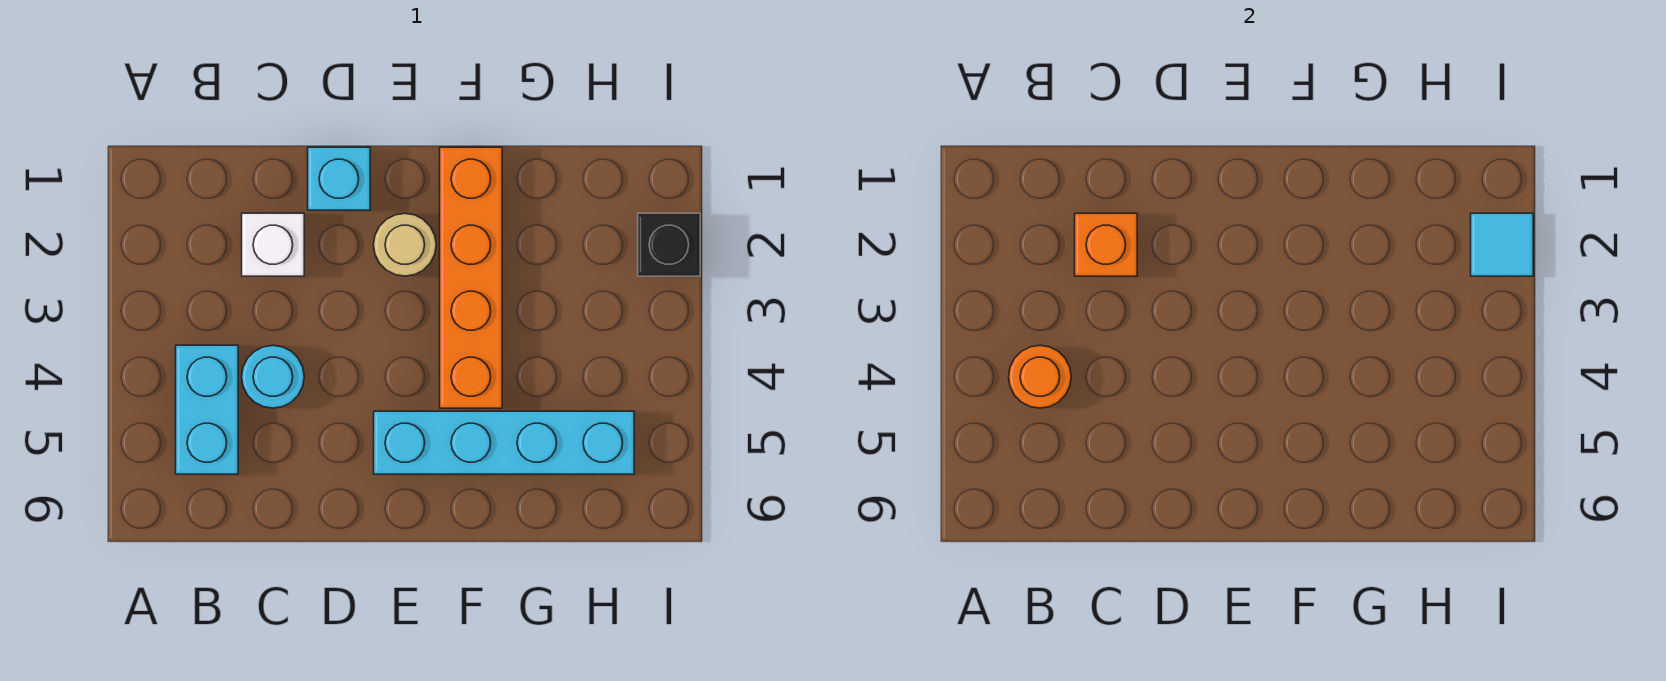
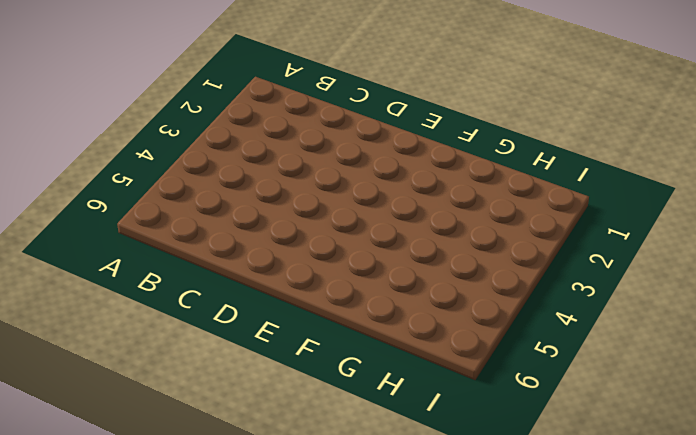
none -> cyan brick B4:B5 level 1
none -> white brick C2 level 1

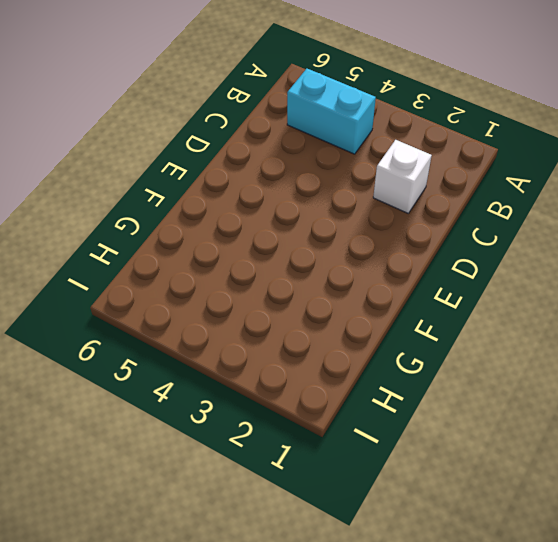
none -> cyan round brick C4 level 1
none -> cyan brick D1 level 1

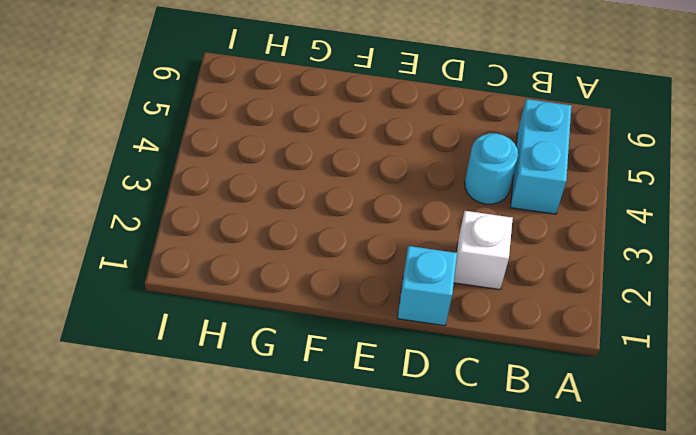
none -> tan round brick E2 level 1
none -> cyan brick E5:H5 level 1

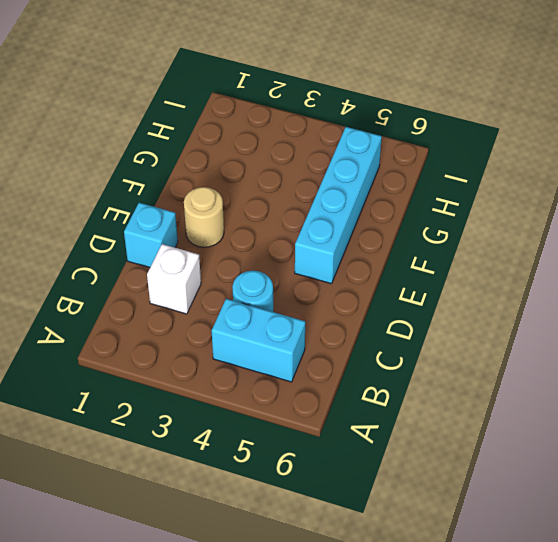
none -> orange brick F1:F4 level 1
none -> black brick I2 level 1

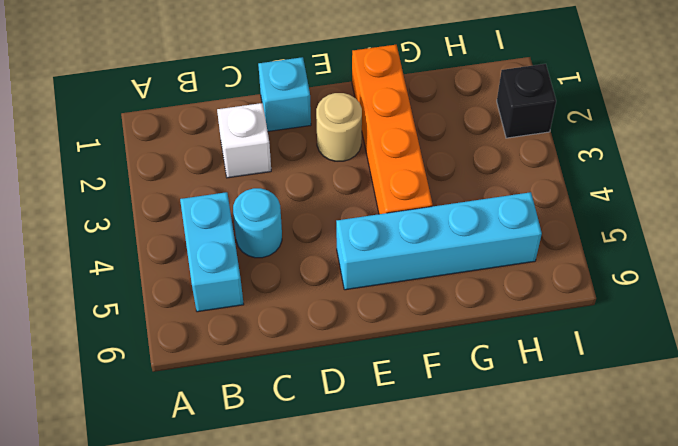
none -> orange round brick B4 level 2
none -> orange brick C2 level 2

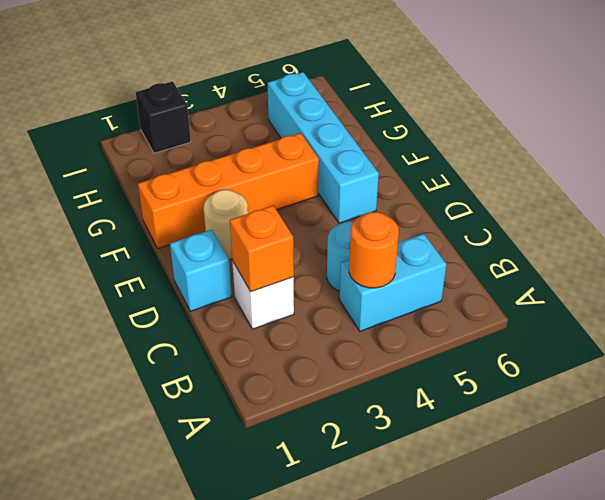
none -> cyan tile I2 level 2

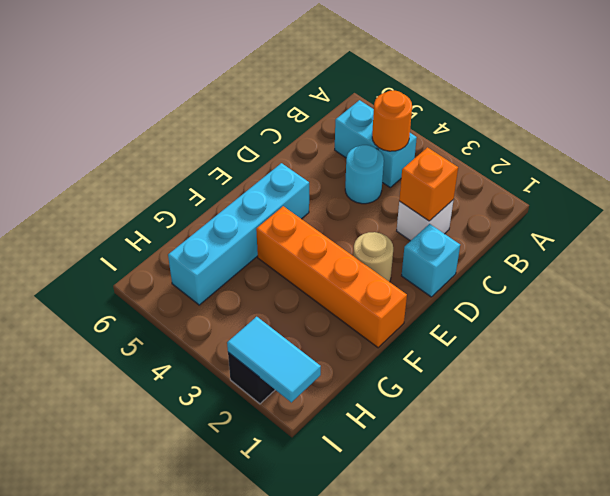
cyan tile I1:I2 level 2 -> cyan tile I2 level 2

